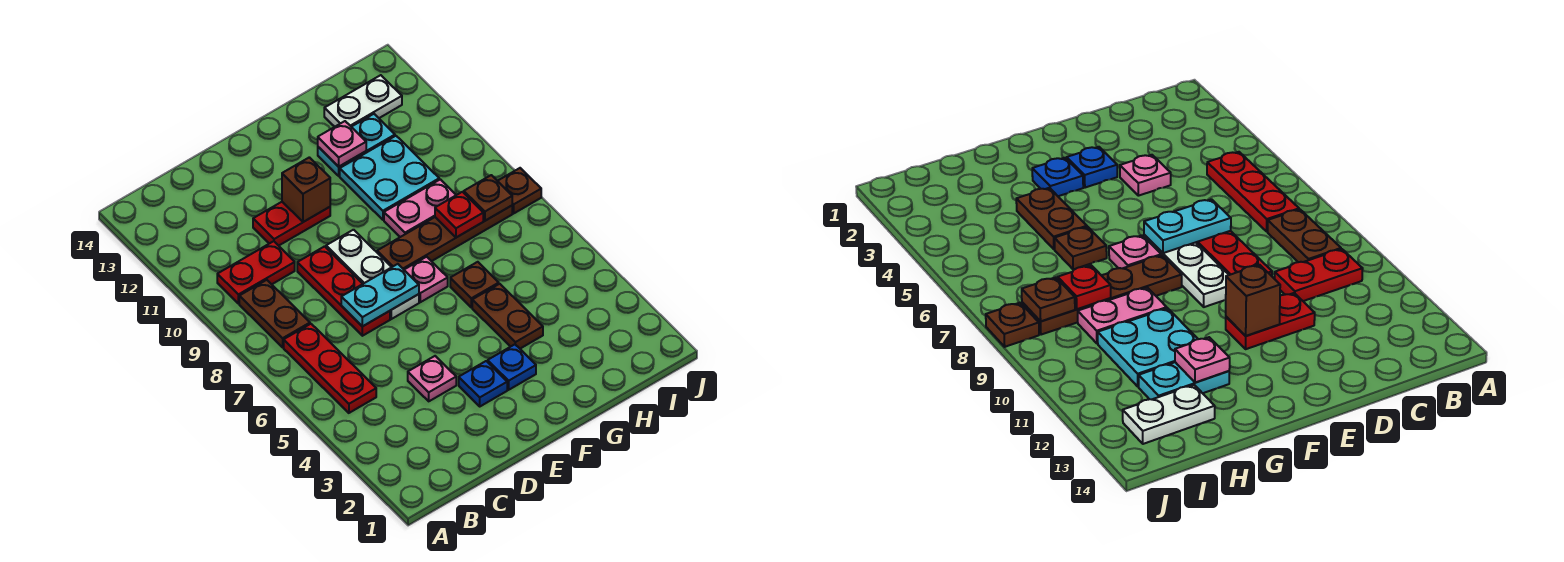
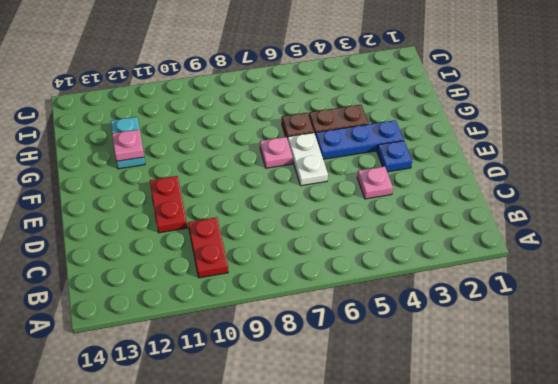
white plate E6:F6 level 1 -> white plate H13:I13 level 1
blue plate F3:F5 level 1 -> blue plate F3 level 1
none -> red plate B5:B7 level 1
none -> brown plate B8:B9 level 1
none -> red plate D7:D9 level 1

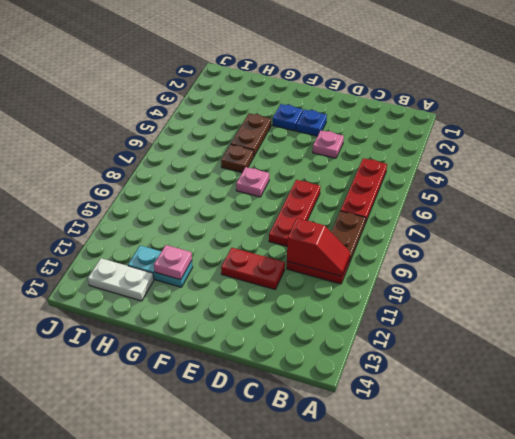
red slope B10:C10 level 2 top C -> none
none -> white plate E7:E9 level 1
none -> brown plate F8:I8 level 1
none -> pink plate G9:H9 level 1

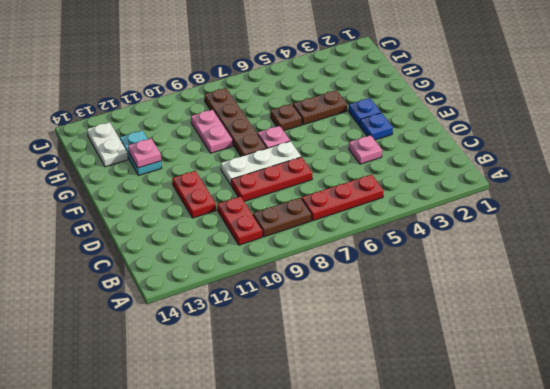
none -> cyan plate G10:H11 level 1
none -> brown plate J8 level 1
none -> cyan plate D7:E7 level 2

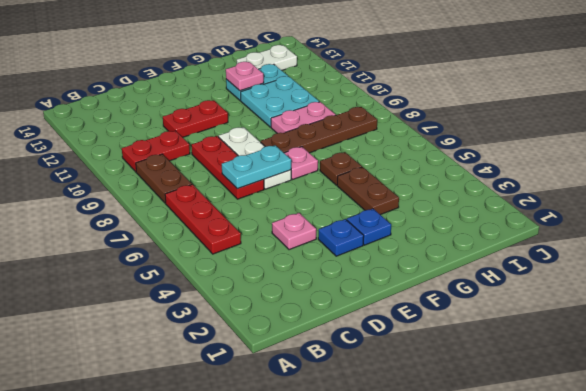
none -> brown plate J8 level 1
none -> brown brick E11 level 2
none -> red plate H8 level 2

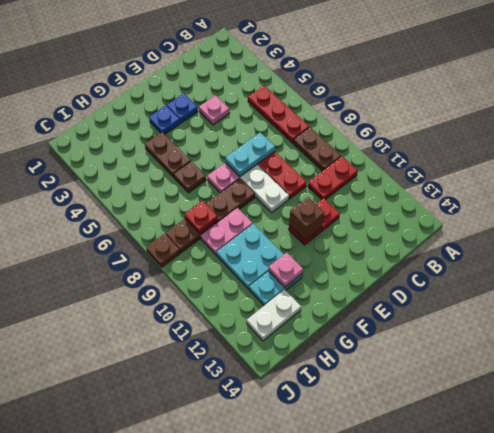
none -> brown plate I8 level 2

